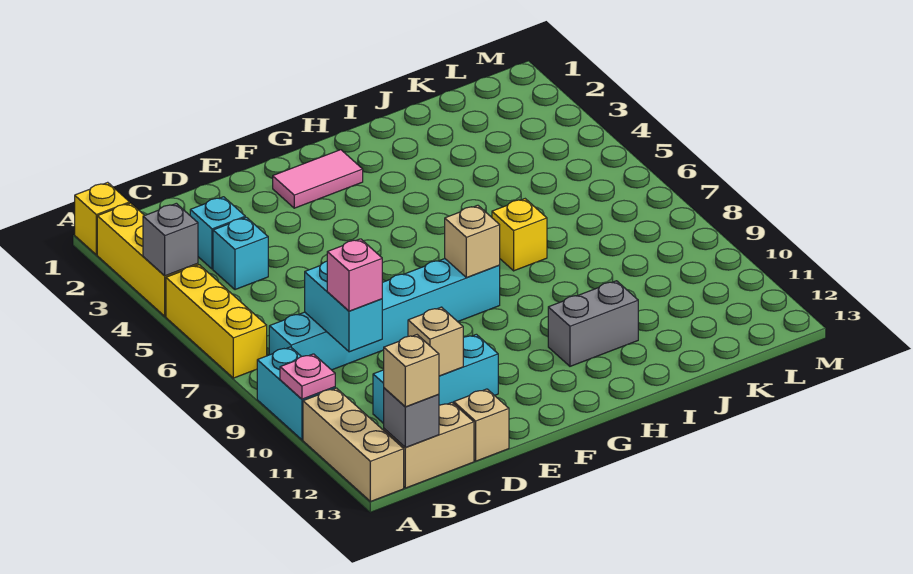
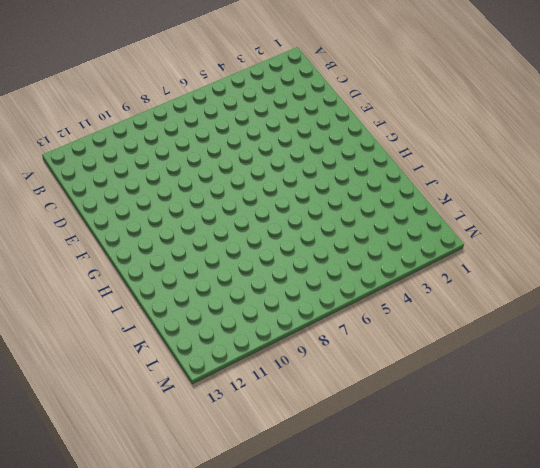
none -> yellow brick A1 level 1
none -> yellow brick A2:A4 level 1
none -> yellow brick A5:A7 level 1

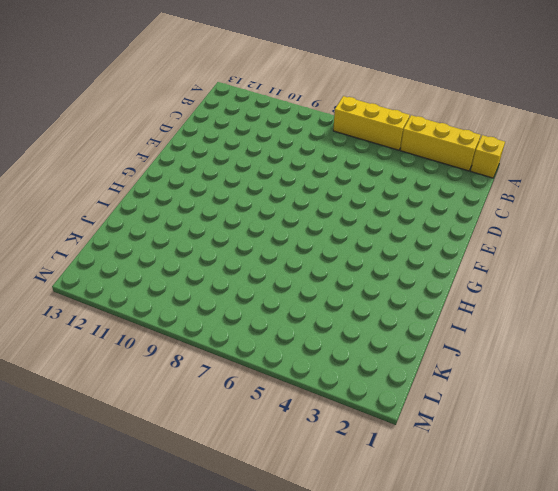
none -> cyan brick A9:A10 level 1
none -> tan brick A11:A13 level 1
none -> cyan brick B8:G8 level 1

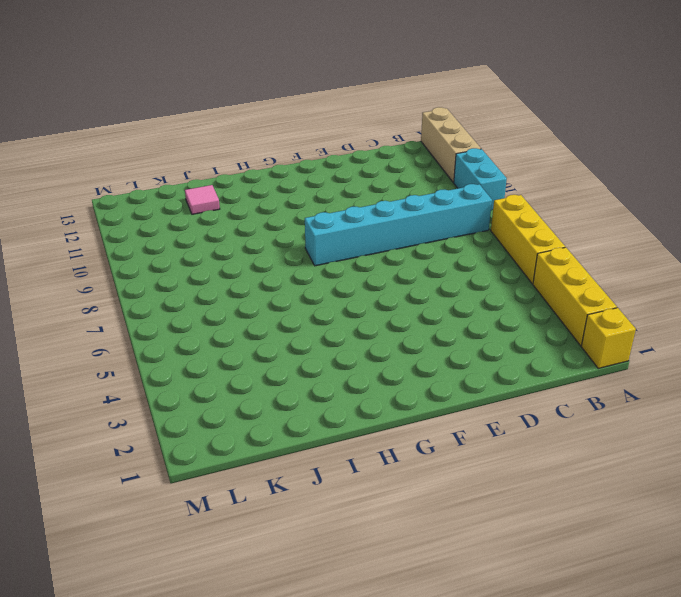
pink tile J12 level 1 -> none
none -> tan brick B13:C13 level 1
none -> cyan brick C3 level 1
none -> cyan brick C4 level 1

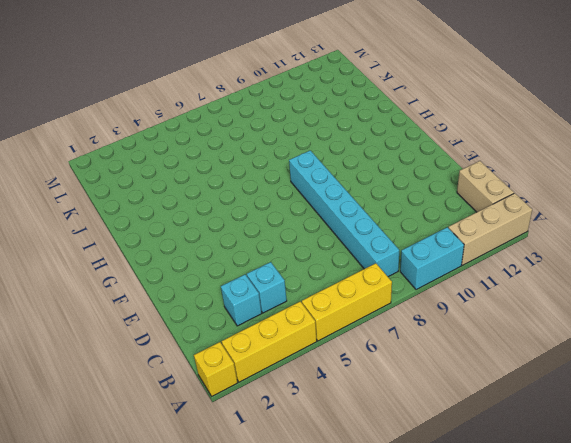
none -> cyan brick C11:E11 level 1
none -> tan brick D13 level 1
none -> pink tile F2:G2 level 1

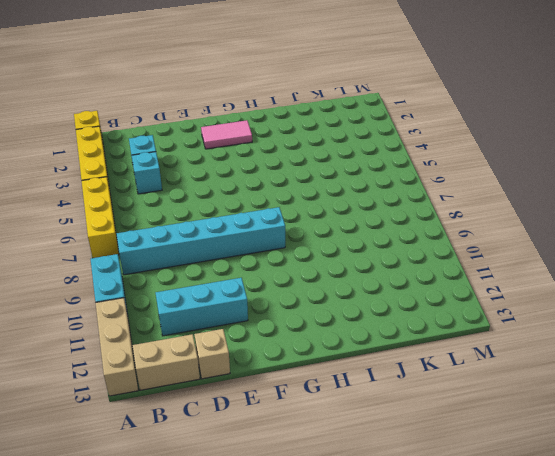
none -> grey brick H11:I11 level 1
none -> yellow brick I7 level 1
none -> grey brick A4 level 2

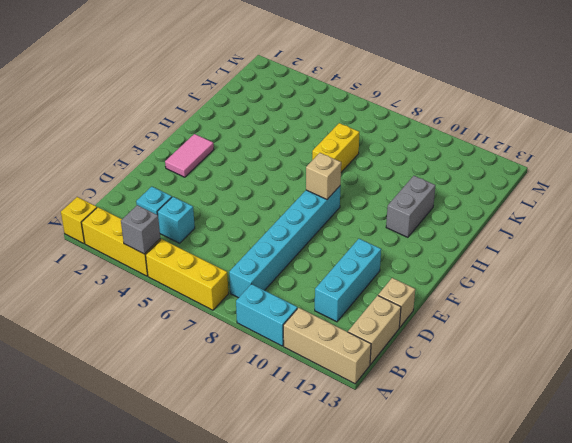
yellow brick I7:J7 level 1 -> yellow brick I7 level 1
none -> pink plate A10 level 2
none -> grey brick B13 level 2
none -> cyan brick C8:C9 level 2

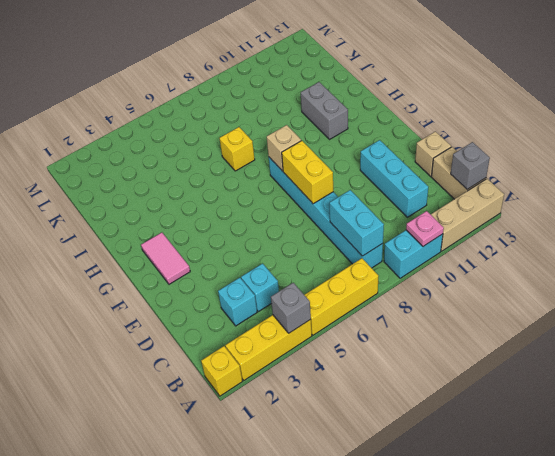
cyan brick B8:C8 level 2 -> cyan brick C8:C9 level 2
yellow brick E8:F8 level 2 -> none
none -> tan brick D11 level 2
none -> tan brick B13 level 3
none -> pink brick C9 level 3

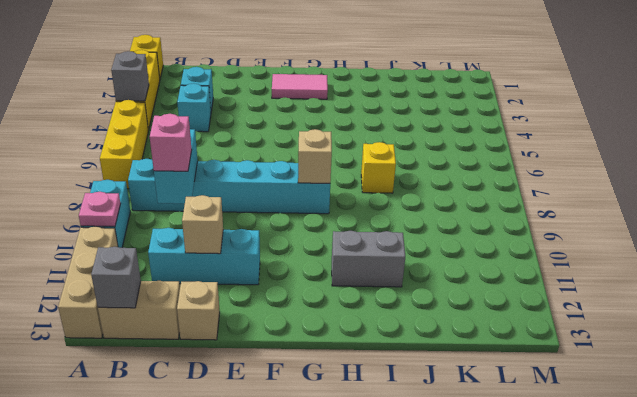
none -> tan brick B13 level 3

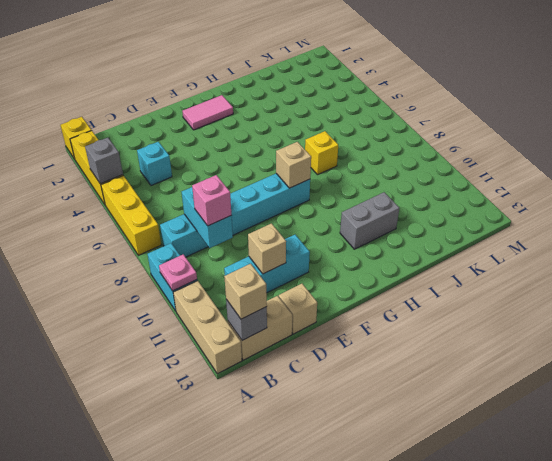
none -> cyan brick C3 level 1

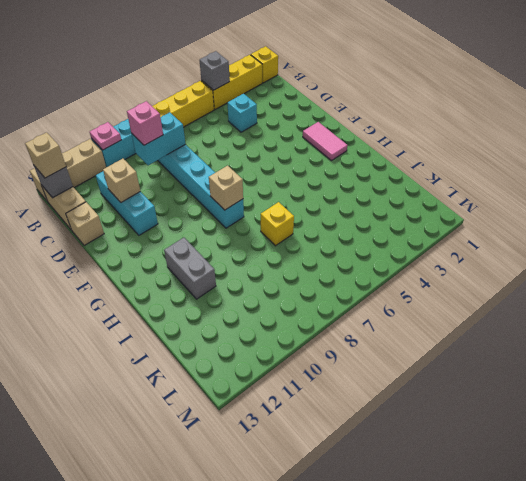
none -> cyan brick C3 level 1

